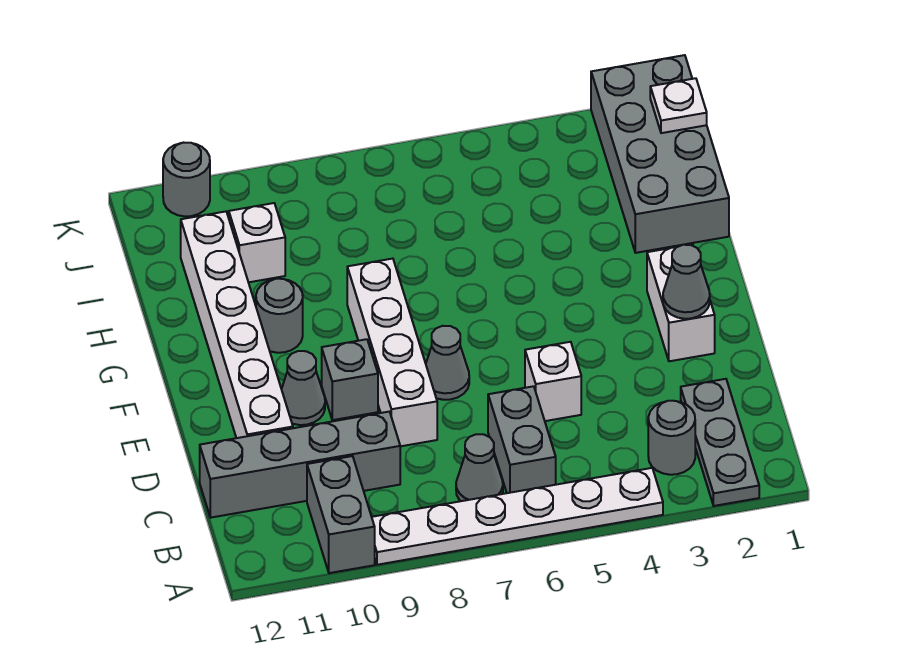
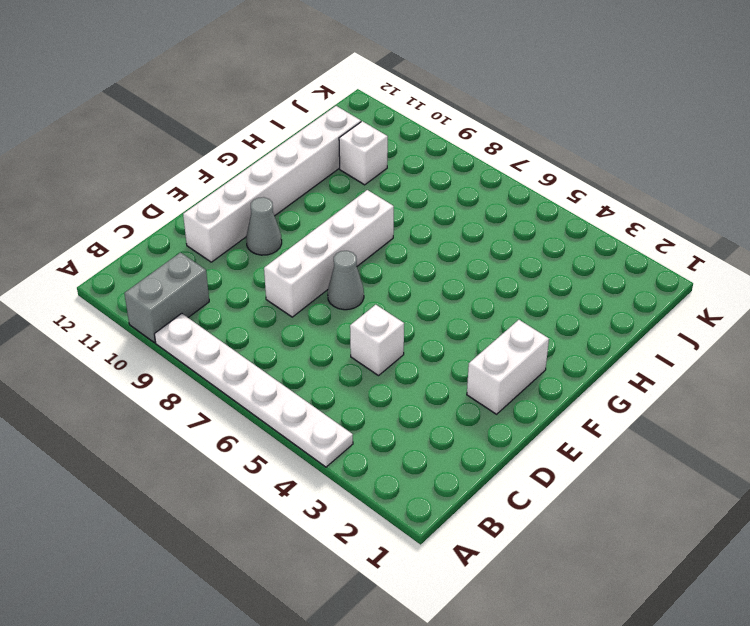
none -> grey plate A2:C2 level 1
none -> grey round brick B3 level 1
none -> grey brick B6:C6 level 1

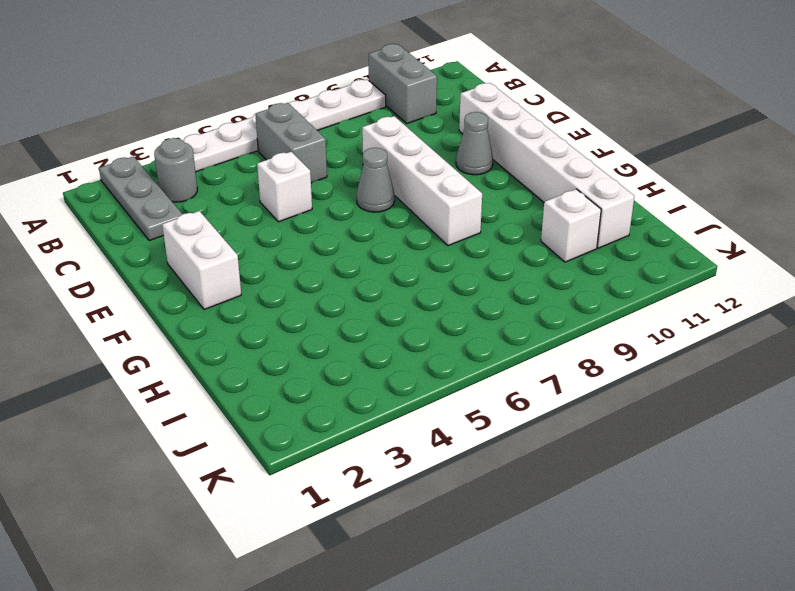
none -> grey cone B7 level 1
none -> grey brick C9:C12 level 1
none -> grey brick E9 level 1

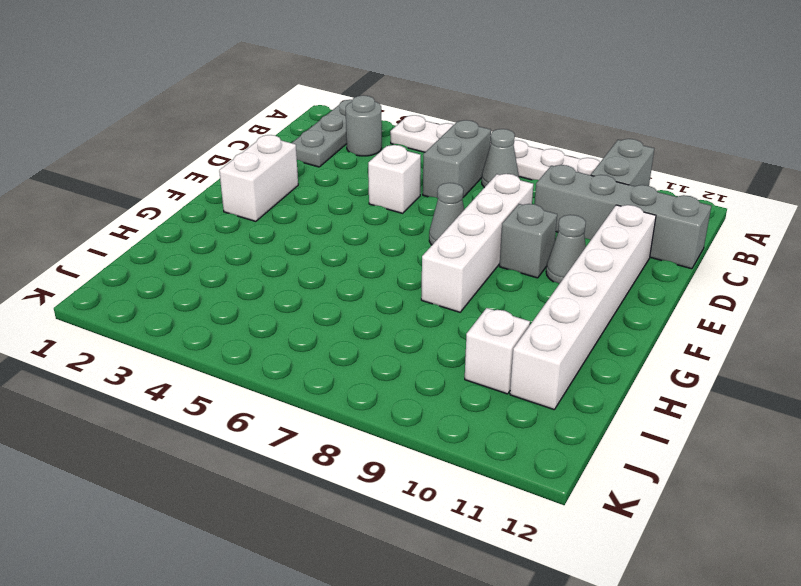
none -> grey round brick G10 level 1
none -> grey brick H1:K2 level 1
none -> grey round brick K11 level 1

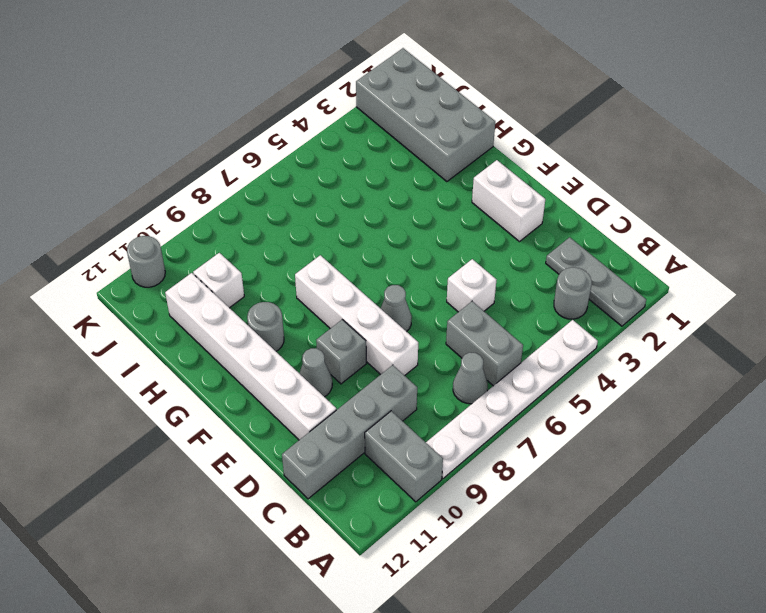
none -> grey cone E2 level 2
none -> white plate J1 level 2

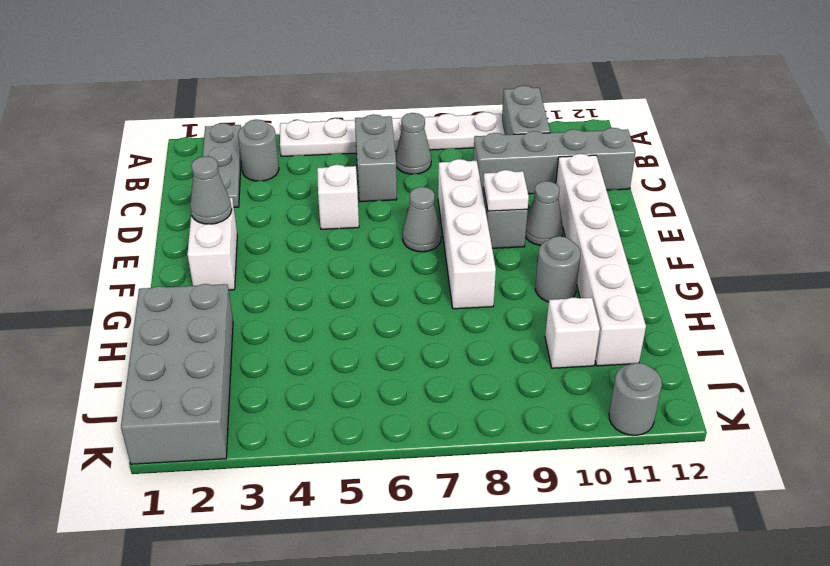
white plate E9 level 2 -> white plate J1 level 2

